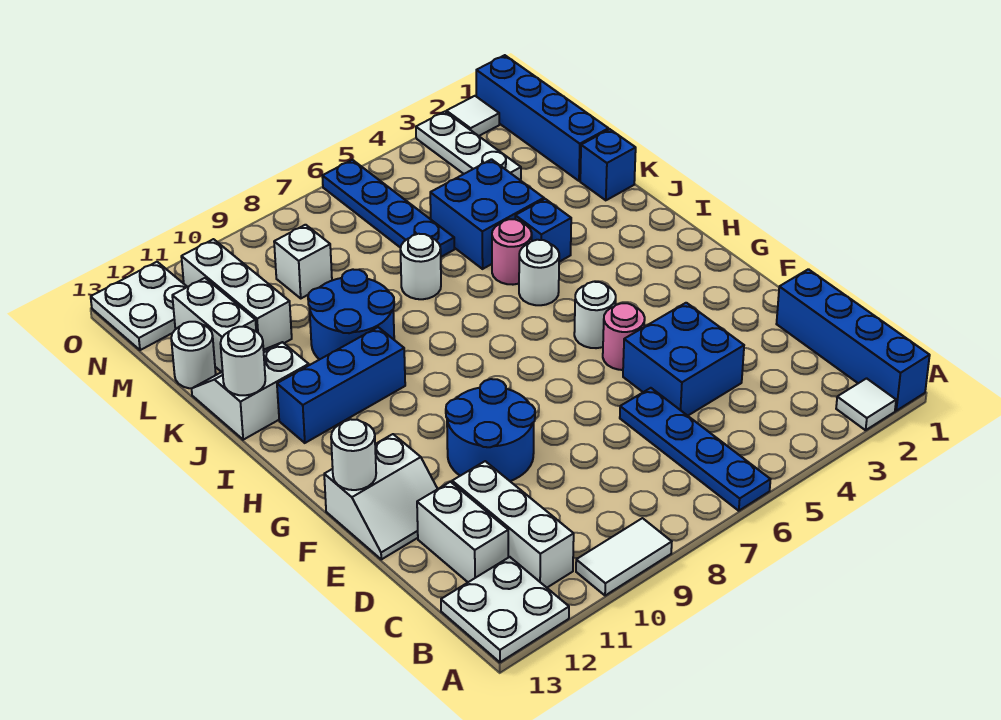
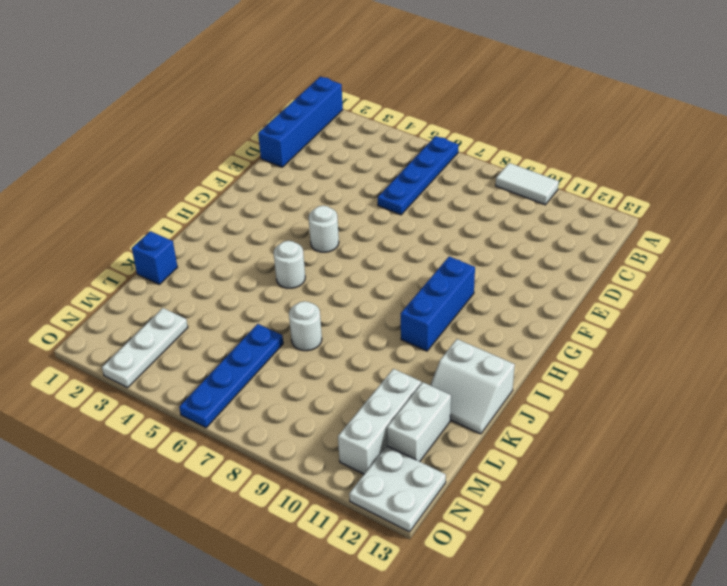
blue brick G10:I10 level 1 -> blue brick I10:I12 level 1
none -> white tile A2 level 1
none -> white plate A12:B13 level 1
none -> white brick B11:D11 level 1
none -> white brick C12:D12 level 1

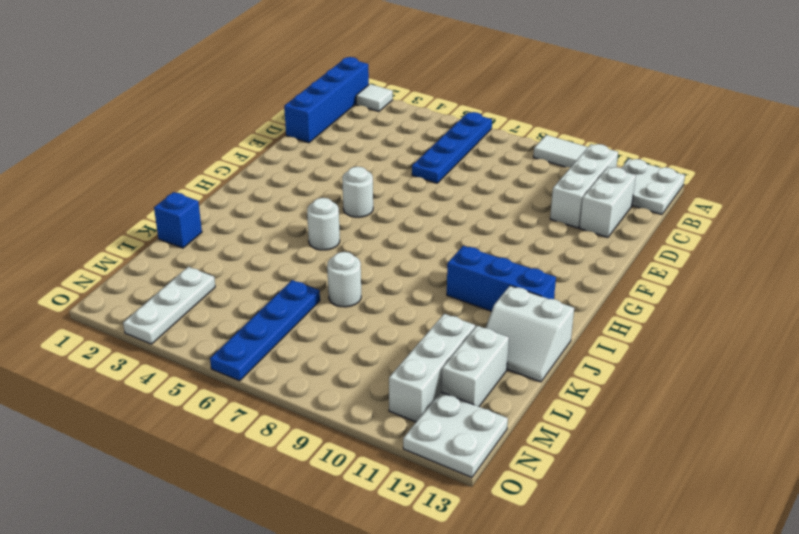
none -> blue brick D4:E5 level 1
none -> blue round brick E9:F10 level 1
none -> white slope E12:F13 level 1 top F
none -> pink round brick F5 level 1

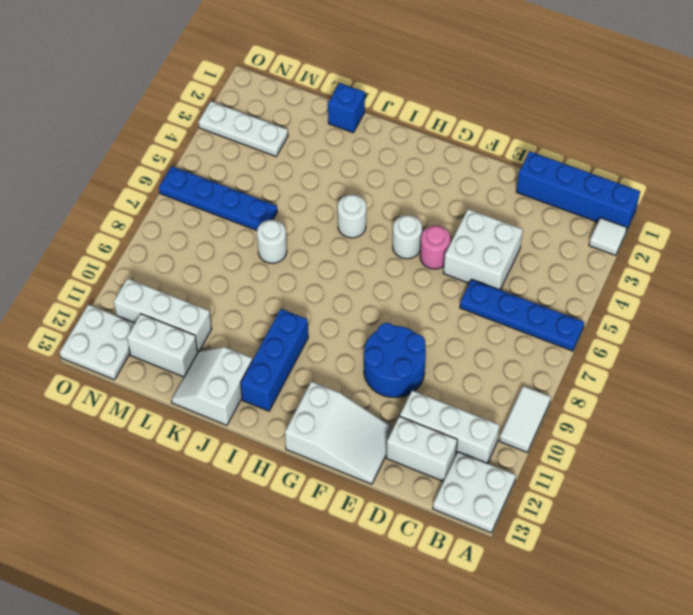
white brick D4:E5 level 1 -> blue brick D4:E5 level 1
white slope E12:G13 level 1 top G -> white slope E12:F13 level 1 top F
none -> blue brick J4 level 1
none -> pink round brick J5 level 1
none -> blue round brick J9:K10 level 1
none -> blue brick K4:L5 level 1

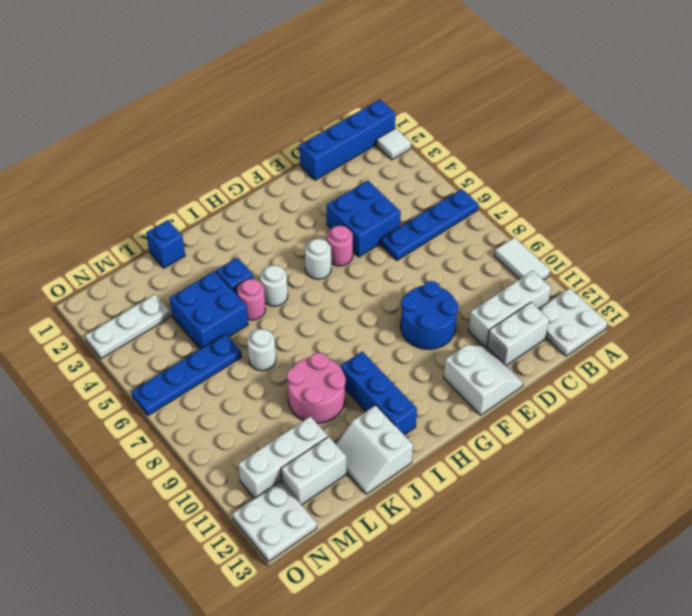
pink round brick J9:K10 level 1 -> blue round brick J9:K10 level 1
none -> blue brick L1:O1 level 1
none -> white round brick L13 level 1
none -> white brick M9 level 1
none -> white tile O2 level 1

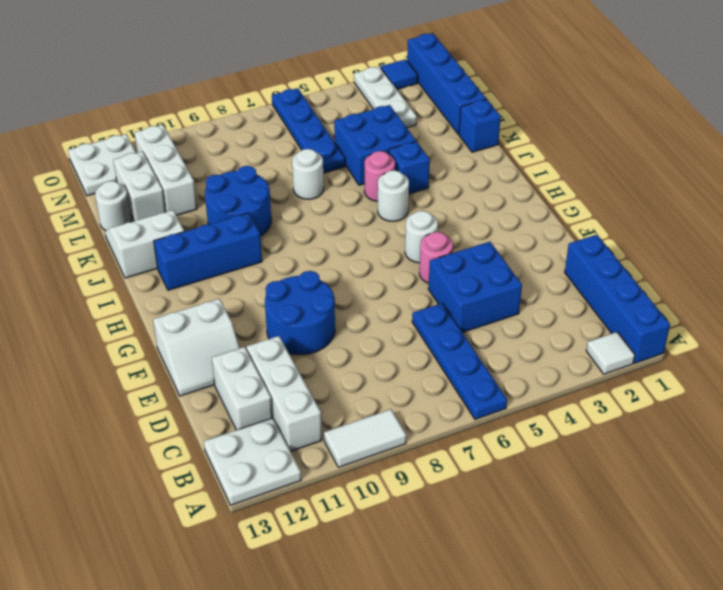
blue tile O2 level 1 -> white tile O2 level 1
none -> white brick M9 level 1
none -> white round brick F13 level 2
none -> white round brick J13 level 2

